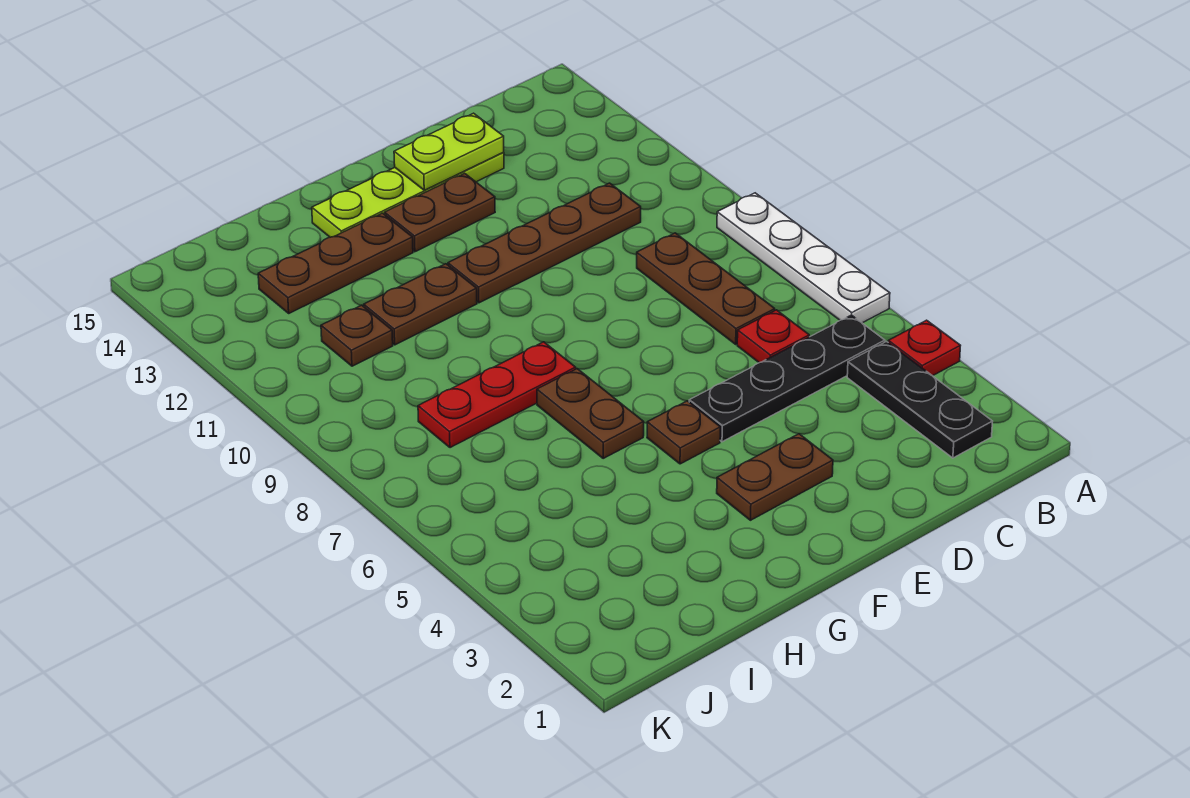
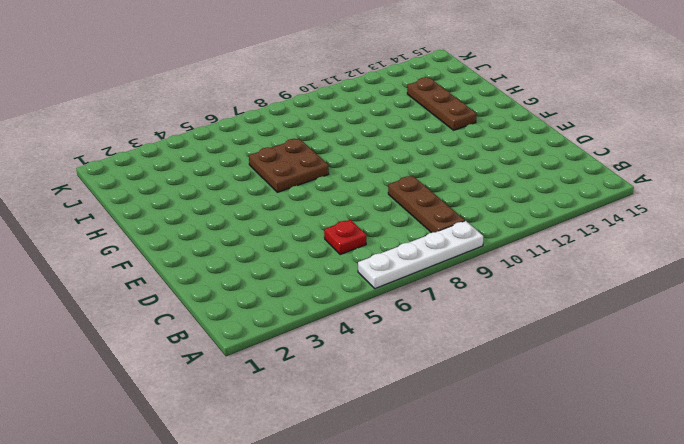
brown plate B9:D9 level 1 -> brown plate C7:C9 level 1
brown plate G6:H7 level 1 -> brown plate G6:G7 level 1
none -> red plate A4 level 1
none -> black plate B2:B4 level 1
none -> black plate B5:E5 level 1

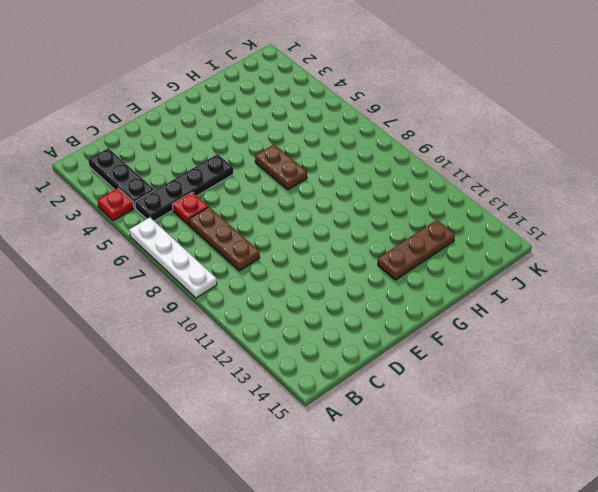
none -> brown plate C11:F11 level 1
none -> lime plate D14:G14 level 1
none -> brown plate E3:F3 level 1

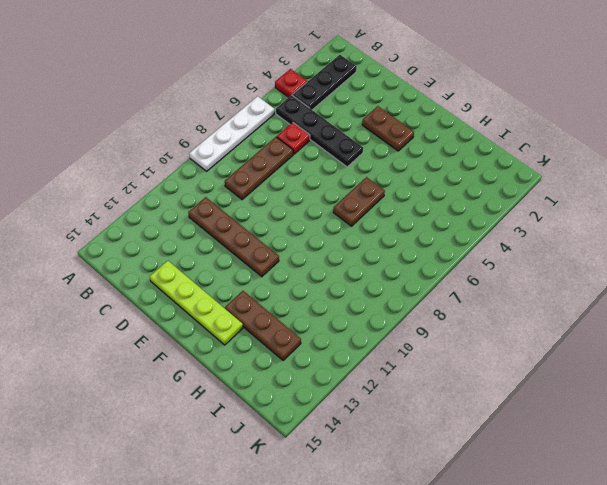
none -> brown plate E13:F13 level 1
none -> brown plate F5 level 1
none -> red plate G8:I8 level 1

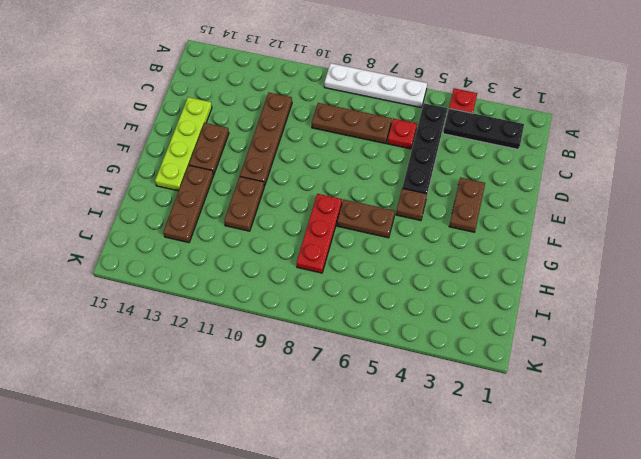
none -> brown plate I11 level 1
none -> lime plate D14:E14 level 2

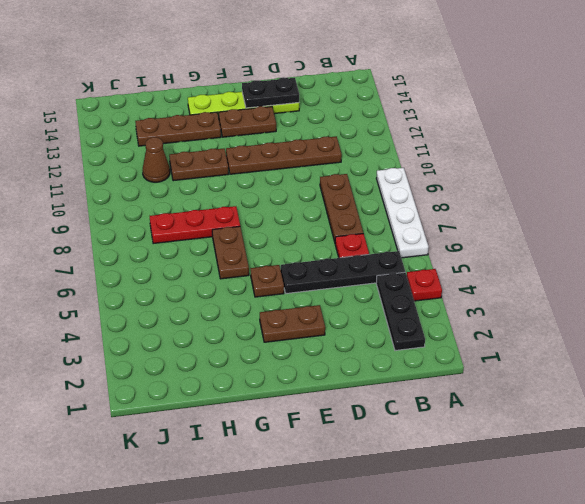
black plate D14:E14 level 2 -> lime plate D14:E14 level 2
brown cone I11 level 1 -> brown plate I11 level 1

